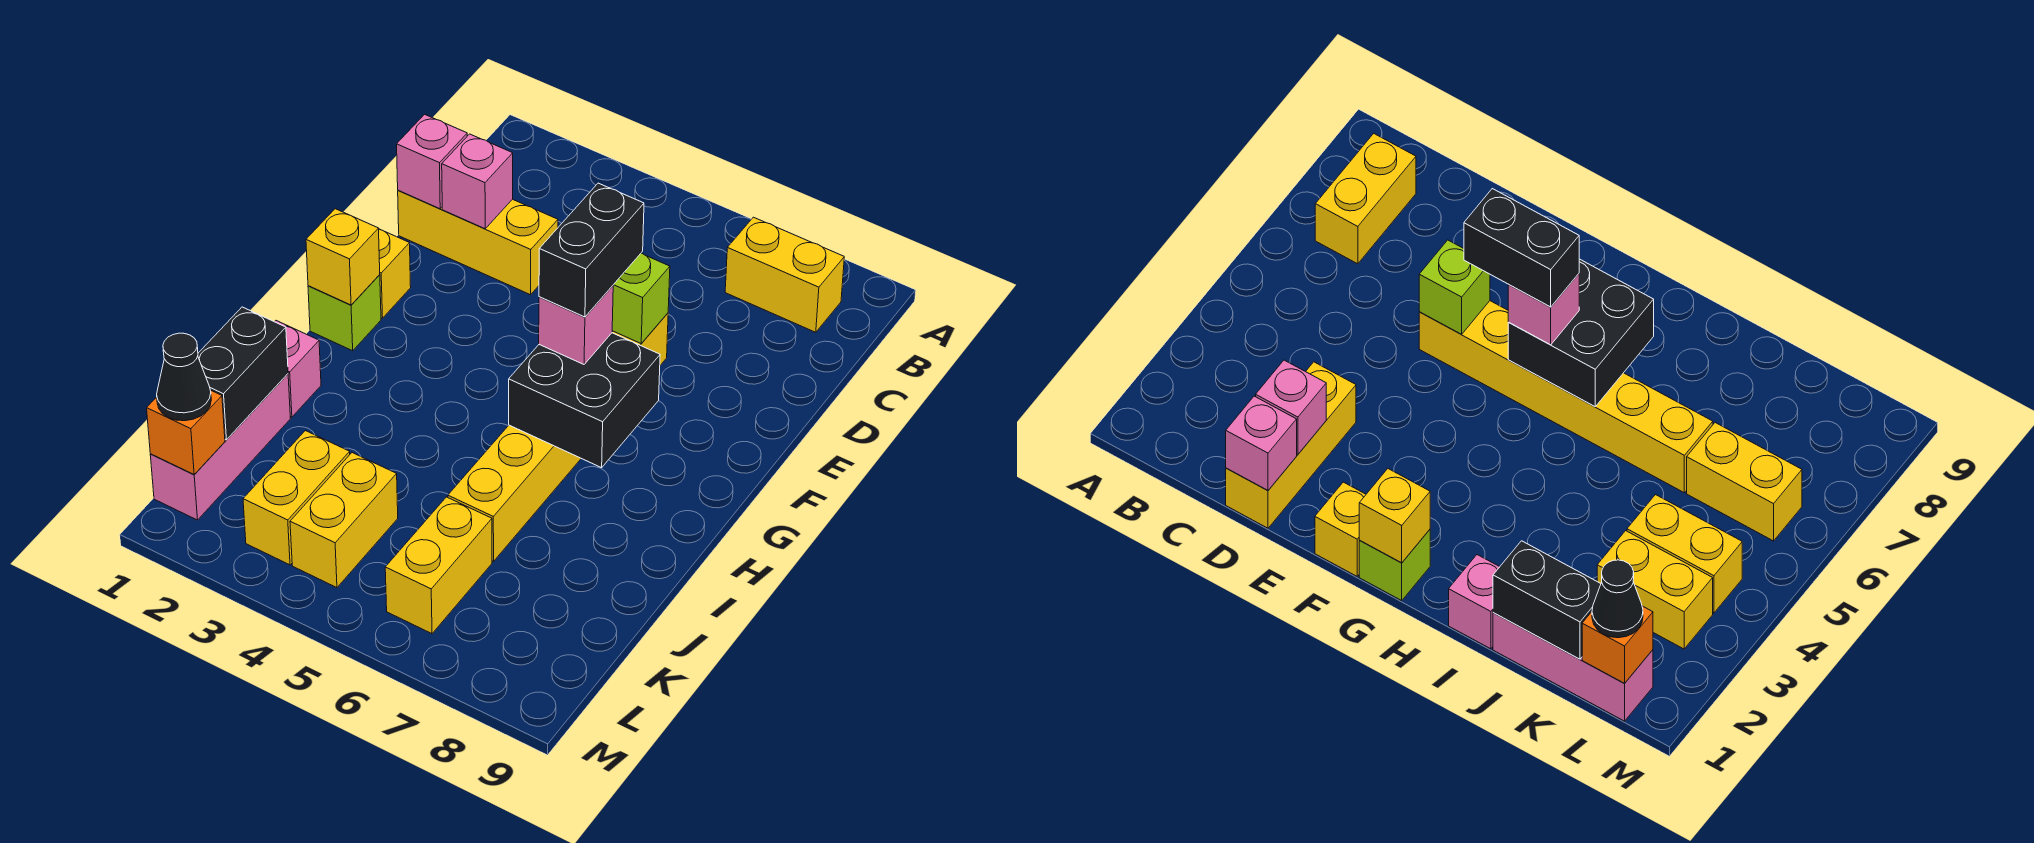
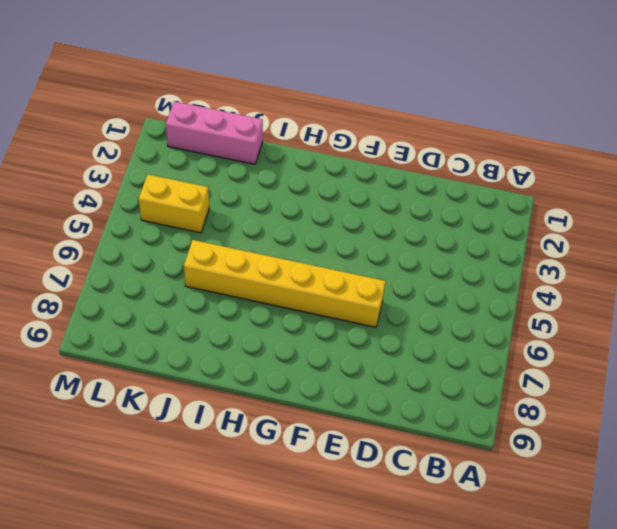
none -> yellow brick B7:B8 level 1
none -> yellow brick D1:D3 level 1
none -> yellow brick F1 level 1

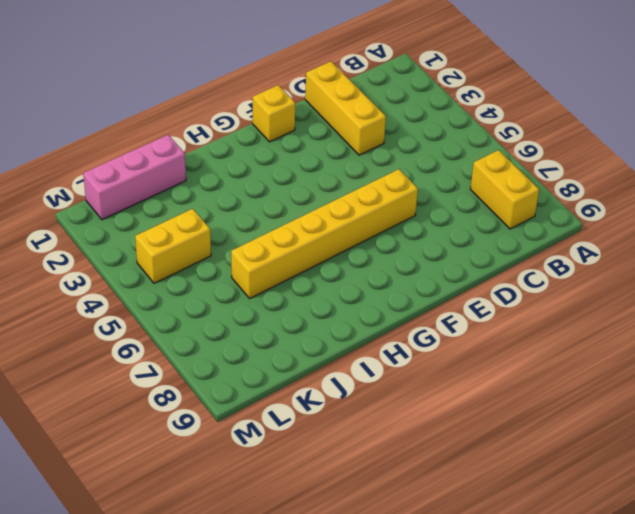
none -> lime brick G1 level 1
none -> pink brick I1 level 1
none -> yellow brick K3:L3 level 1

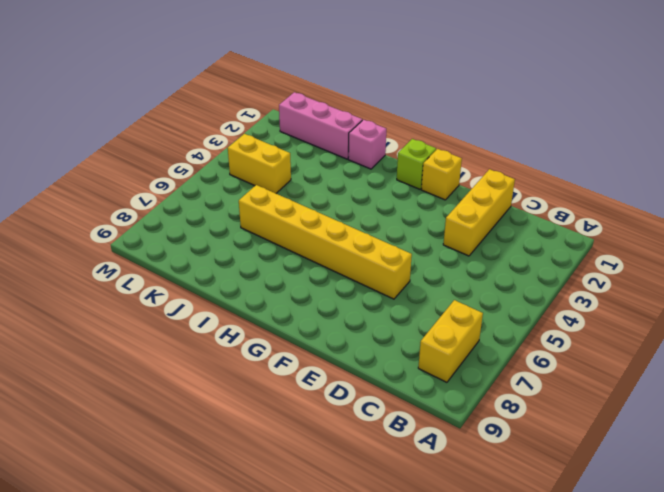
none -> yellow brick K3:L3 level 1
none -> yellow brick K6:L6 level 1
none -> pink brick D1 level 2

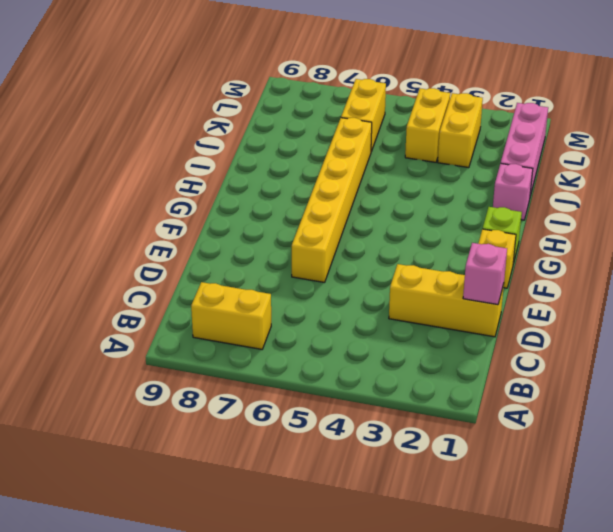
none -> pink brick D2 level 2
none -> lime brick E6 level 2
none -> yellow brick G1 level 2

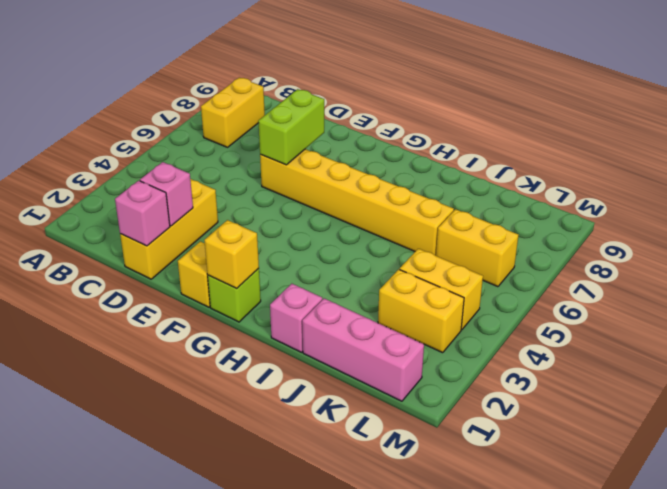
lime brick E6:E7 level 2 -> lime brick E6 level 2
none -> black brick G6:H7 level 2
none -> black brick J1:K1 level 2
none -> orange brick L1 level 2

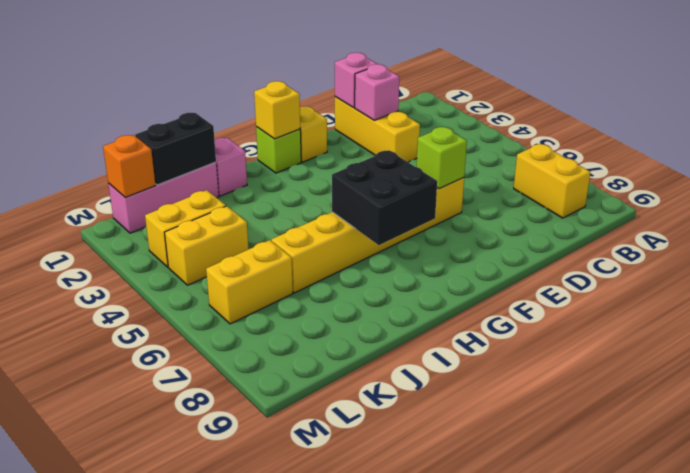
none -> pink brick G6 level 3
none -> black cone L1 level 3
none -> black brick F6:G6 level 4

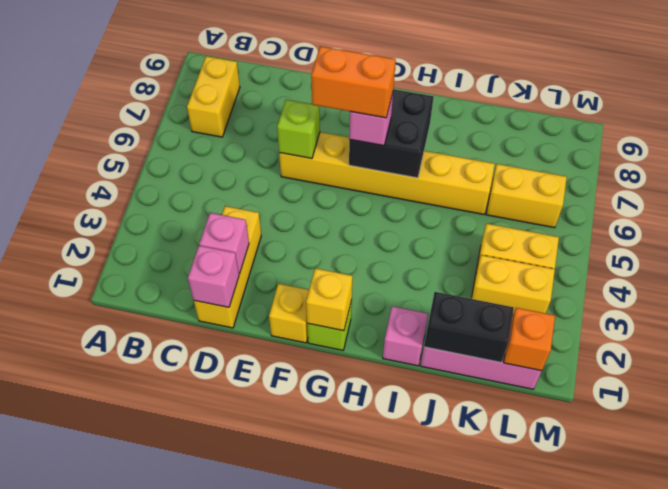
orange brick F6:G6 level 4 -> black brick F6:G6 level 4
none -> black cone L1 level 3

